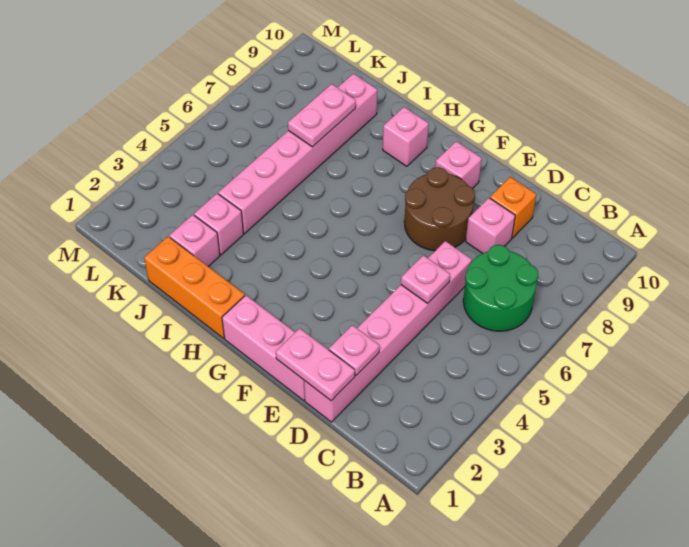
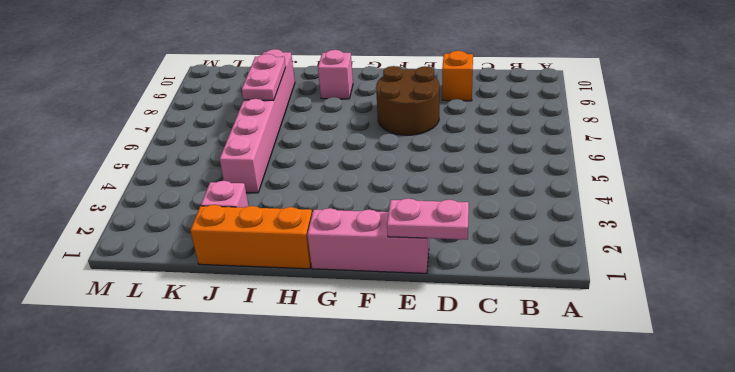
none -> green round brick B6:C7 level 1
none -> pink brick D1:D6 level 1
none -> pink brick D8 level 1

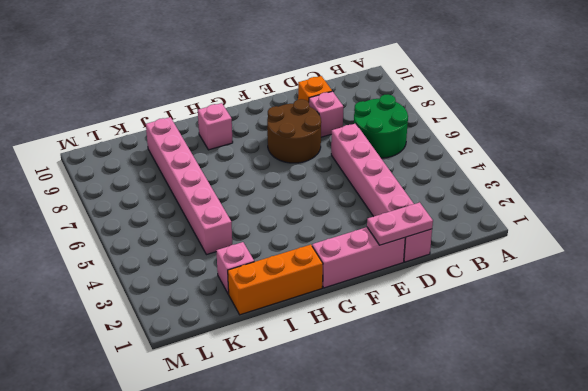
none -> pink brick F9 level 1
none -> pink brick J3 level 1
none -> pink plate D2 level 2

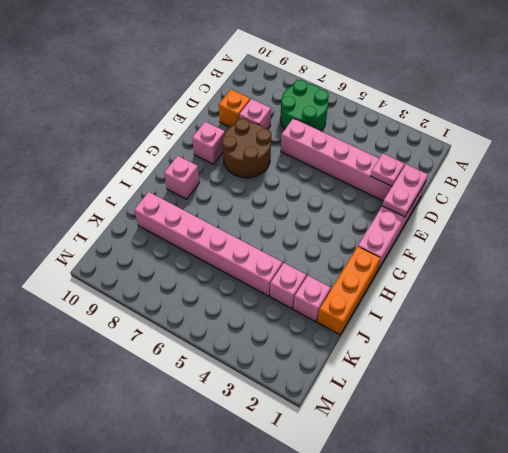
none -> pink plate D5 level 2
none -> pink plate J7:J8 level 2

